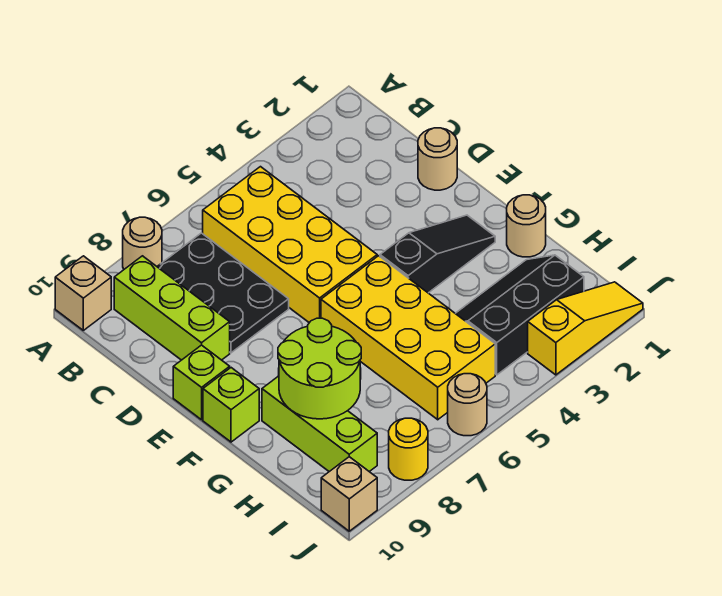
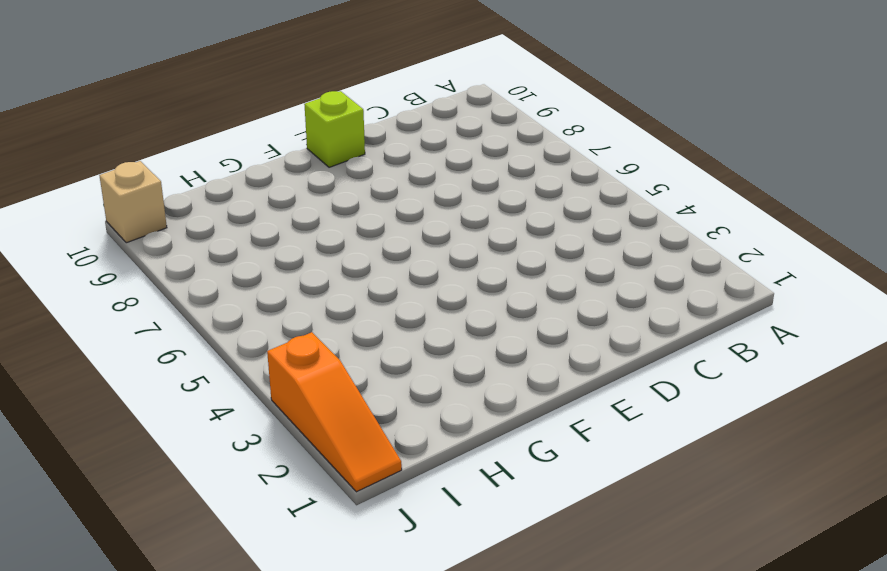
orange slope J1:J3 level 1 top 3 -> yellow slope J1:J3 level 1 top 3
none -> tan round brick A8 level 1
none -> tan brick A10 level 1
none -> yellow brick B5:E6 level 1

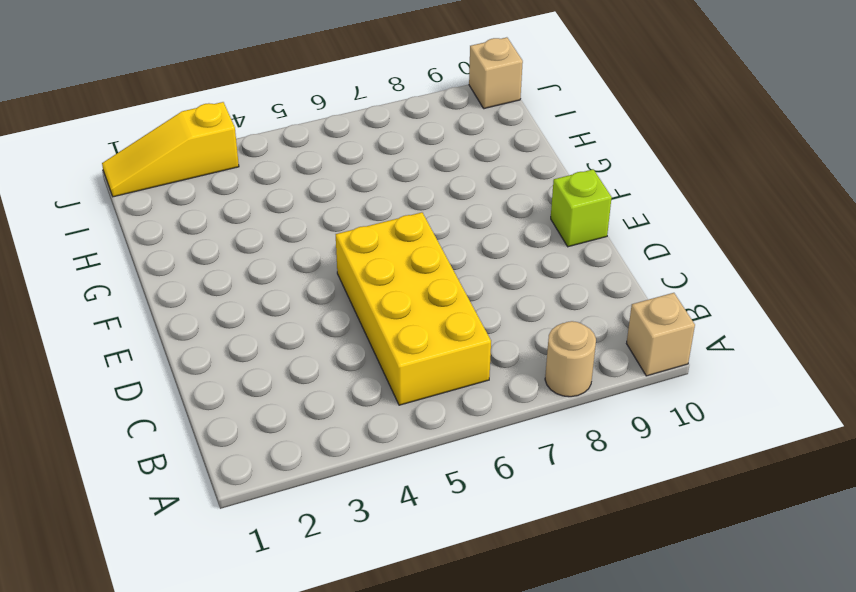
none -> black plate B7:D8 level 1
none -> lime brick B9:D9 level 1
none -> tan round brick D1 level 1

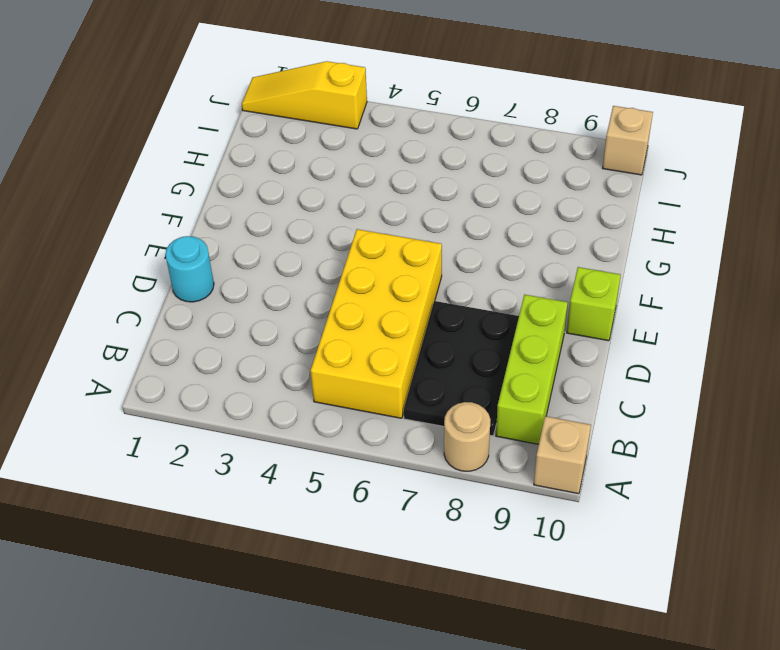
cyan round brick D1 level 1 -> tan round brick D1 level 1
none -> black slope F2:F4 level 1 top 4
none -> yellow brick F5:I6 level 1
none -> lime brick F10 level 1

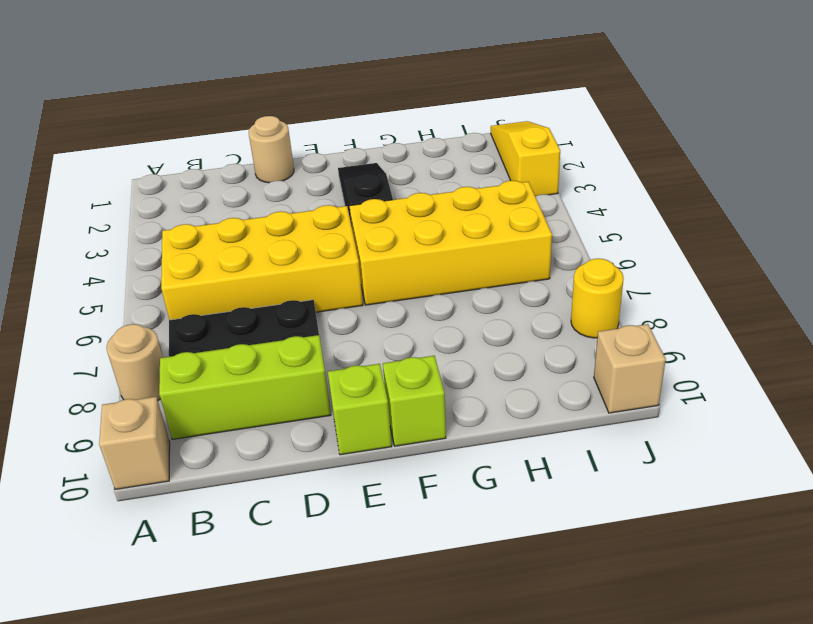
none -> tan round brick G1 level 1
none -> lime brick G9:I9 level 1
none -> black slope H2:I4 level 1 top I

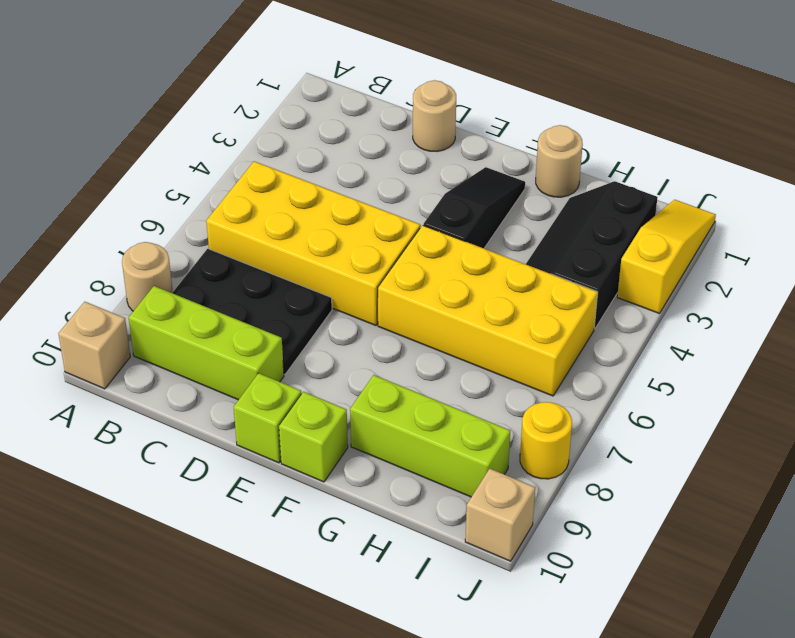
none -> tan round brick J6 level 1
none -> lime round brick G8:H9 level 2

